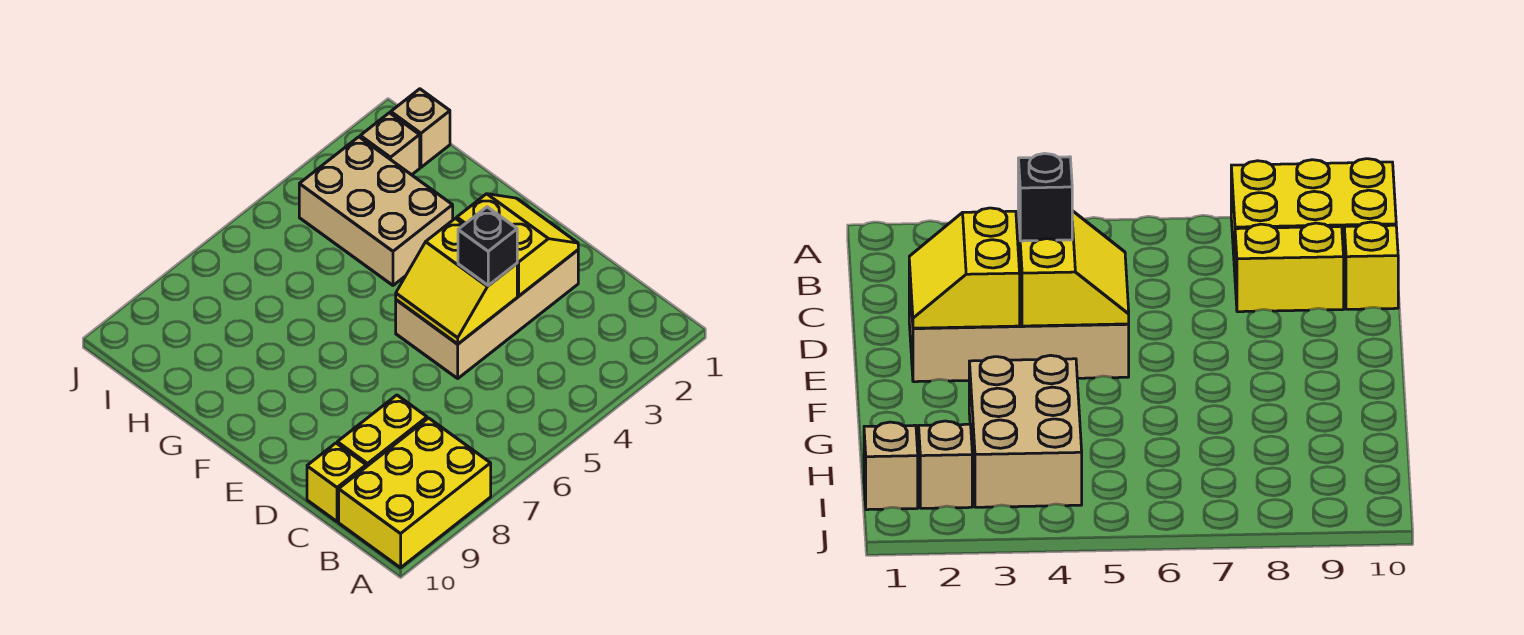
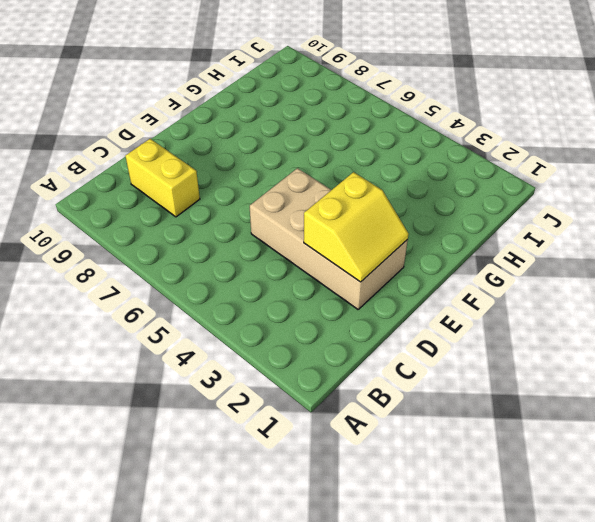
none -> yellow brick A8:B10 level 1
none -> yellow brick C10 level 1

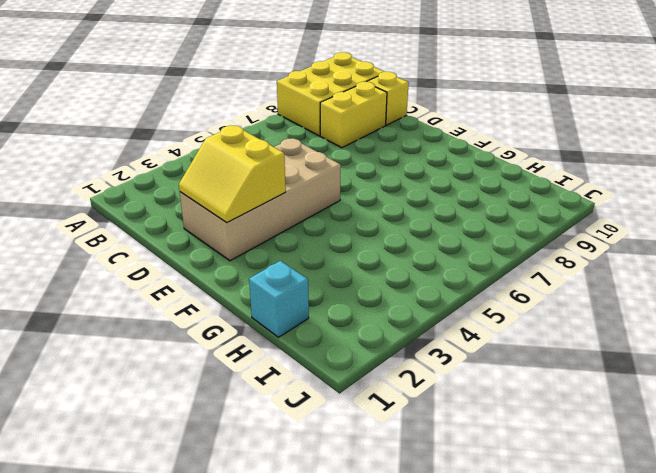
cyan brick H1 level 1 -> none
none -> tan brick G3:I4 level 1
none -> tan brick I1 level 1

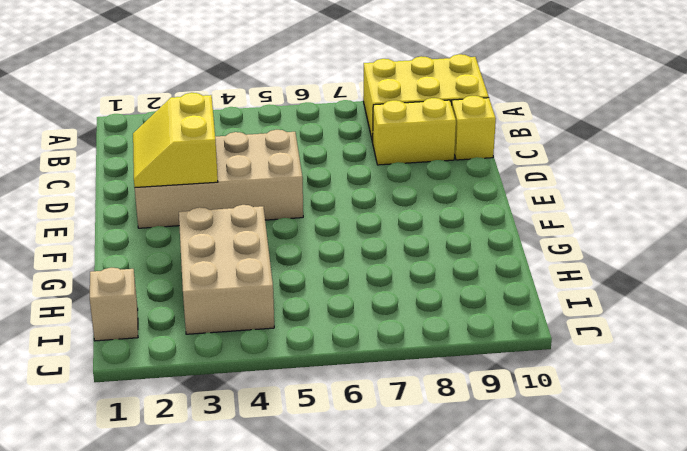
none -> tan brick I2 level 1
none -> yellow slope D4:E5 level 2 top 4

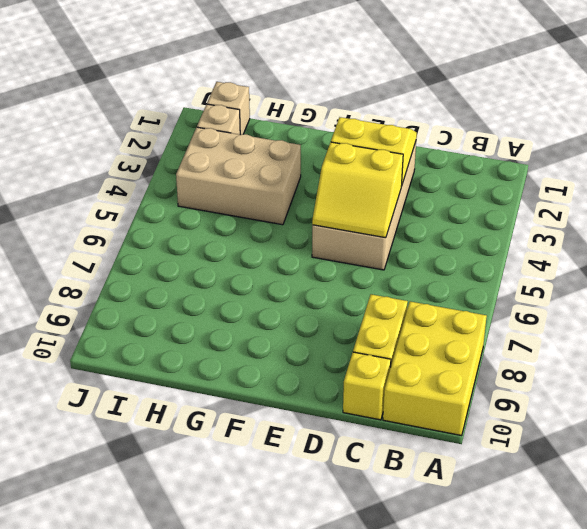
none -> black brick D4 level 3

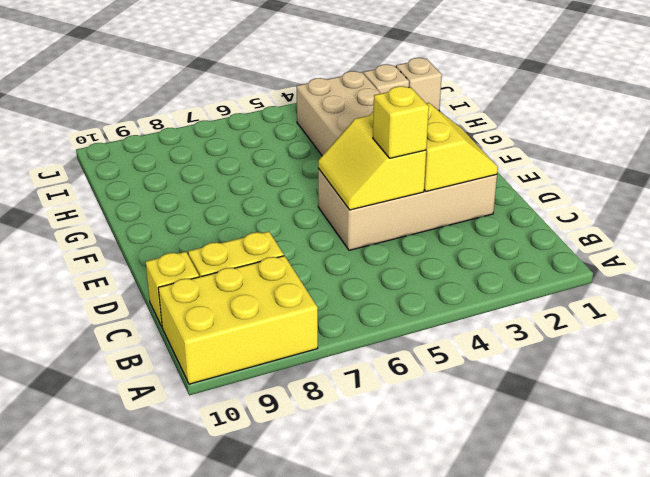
yellow brick D4 level 3 -> black brick D4 level 3

